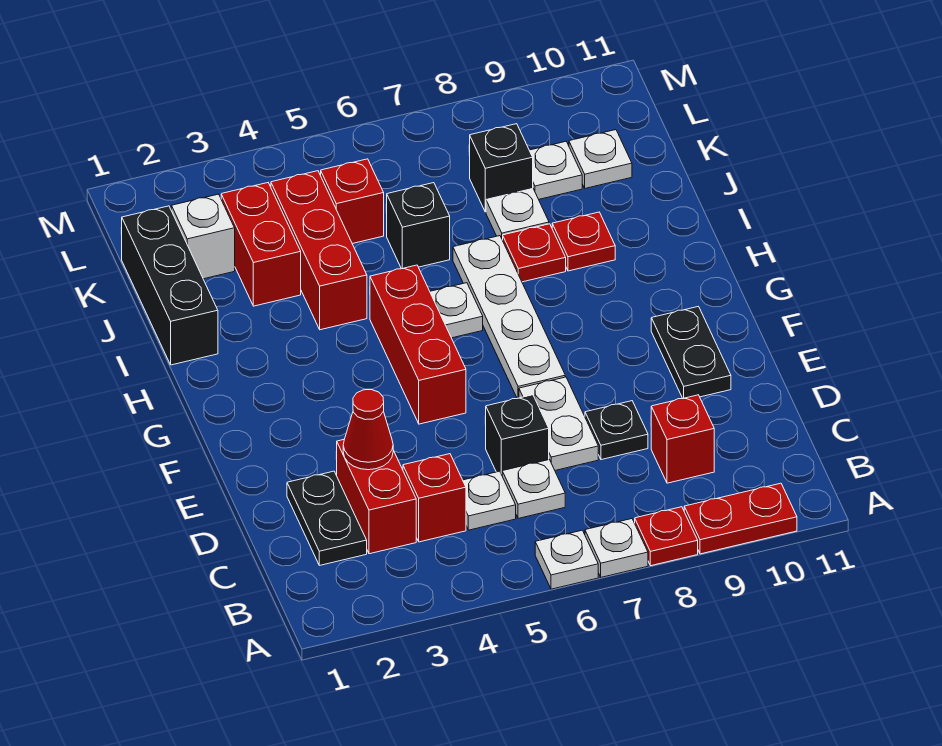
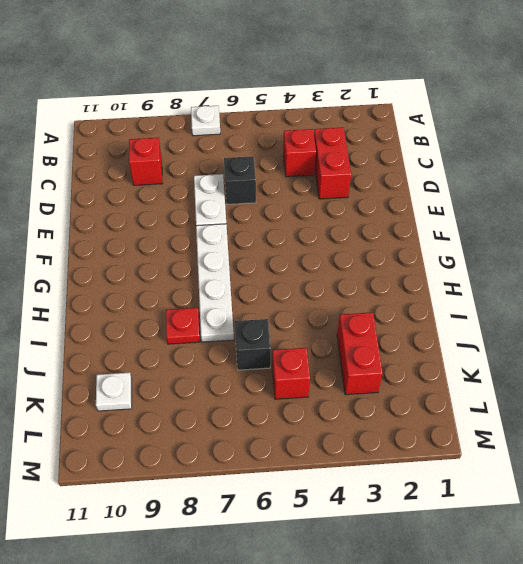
none -> white plate A6 level 1
none -> red plate A8 level 1
none -> red plate A9:A10 level 1
none -> black plate C2:D2 level 1

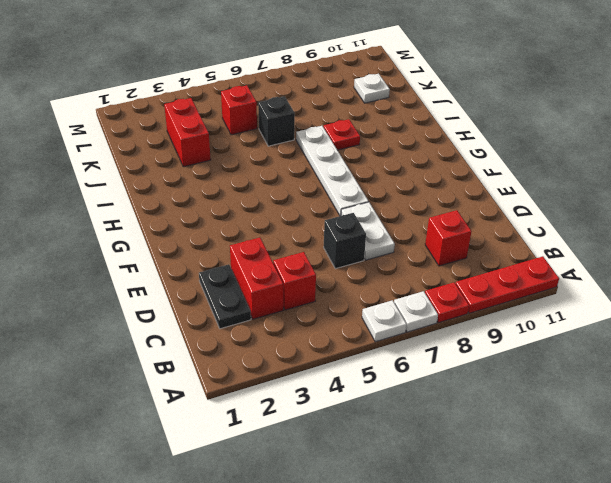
red plate A9:A11 level 1 -> red plate A9:A10 level 1
none -> white plate C5 level 1
none -> white plate C6 level 1
none -> black plate D8 level 1
none -> black plate E10:F10 level 1

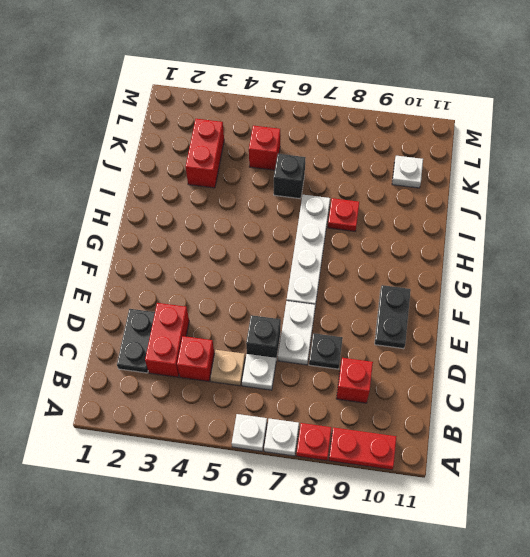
tan plate C5 level 1 -> white plate C5 level 1
none -> red brick F5:H5 level 1
none -> white plate H6 level 1
none -> black brick I1:K1 level 1
none -> red brick I4:K4 level 1

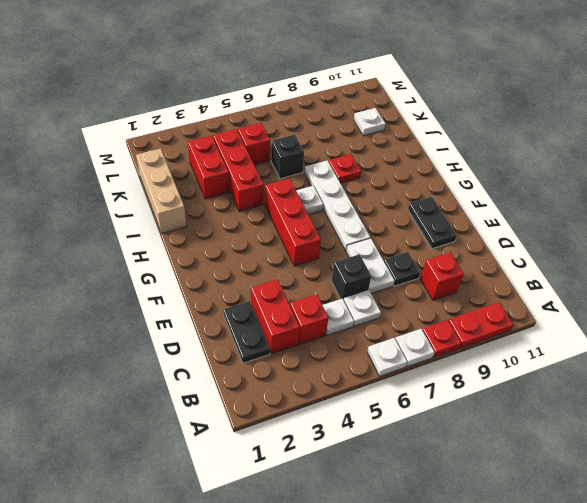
tan brick I1:K1 level 1 -> black brick I1:K1 level 1
none -> red plate I9 level 1
none -> white plate J8 level 1
none -> white brick K2 level 1
none -> black brick K8 level 1

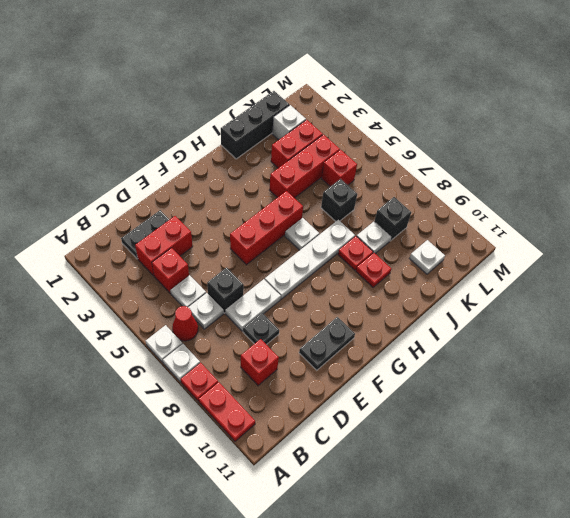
red cone B6 level 1 -> red cone D3 level 2
none -> white plate K9 level 1

